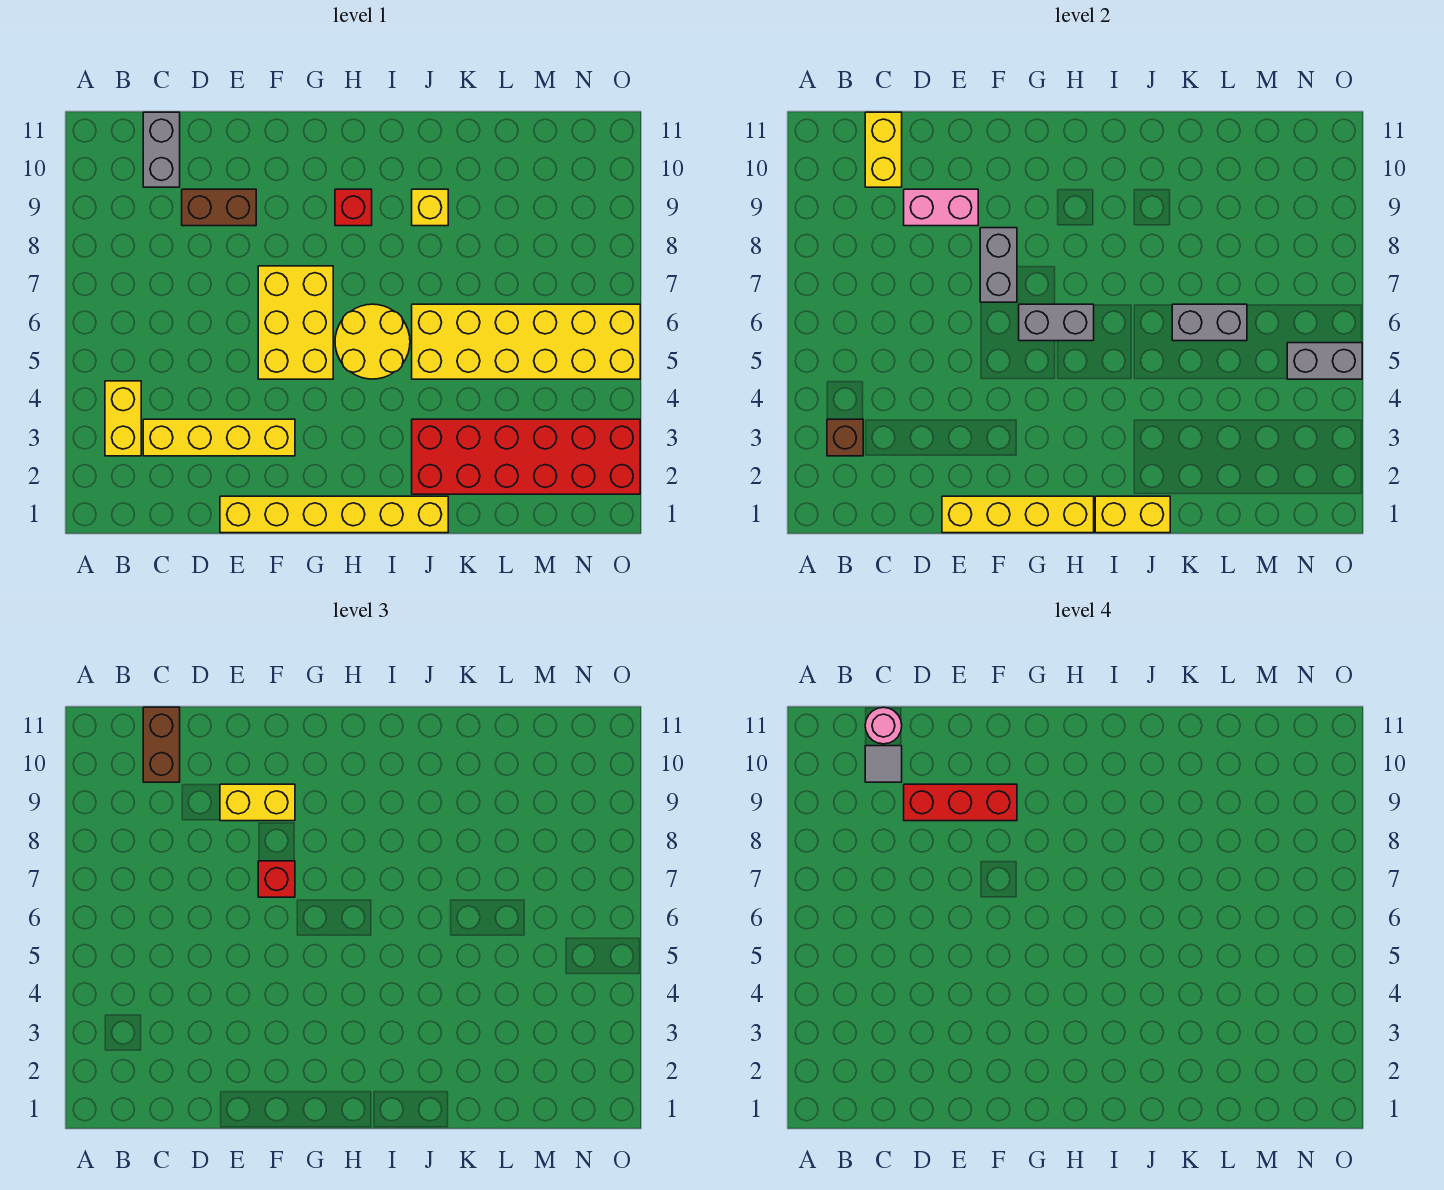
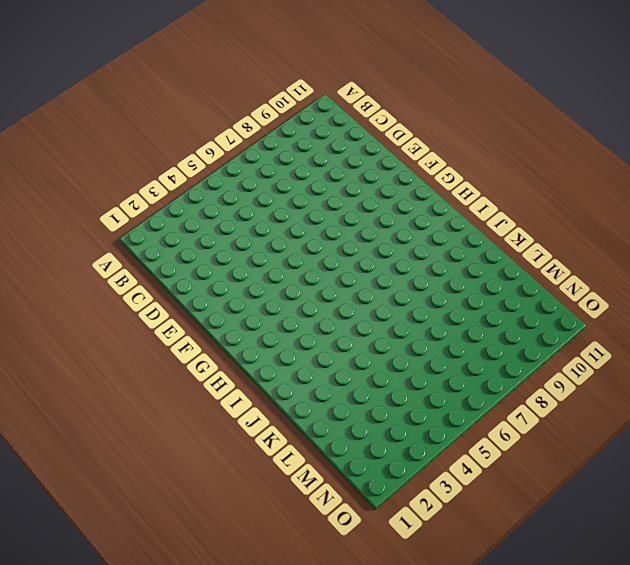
none -> yellow brick B3:B4 level 1
none -> yellow brick C3:F3 level 1
none -> grey brick C10:C11 level 1

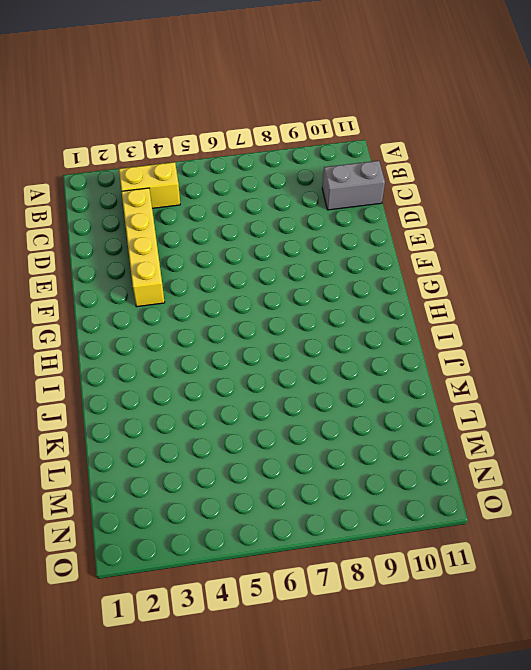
none -> brown brick D9:E9 level 1
none -> yellow brick E1:J1 level 1
none -> yellow brick F5:G7 level 1

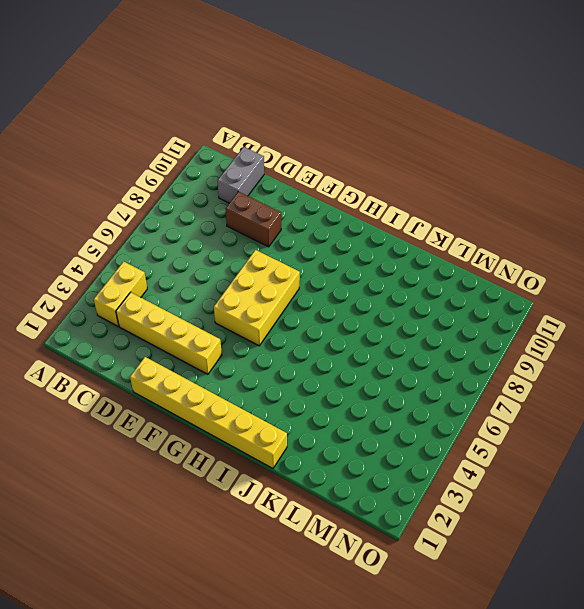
none -> yellow round brick H5:I6 level 1
none -> red brick H9 level 1
none -> red brick J2:O3 level 1

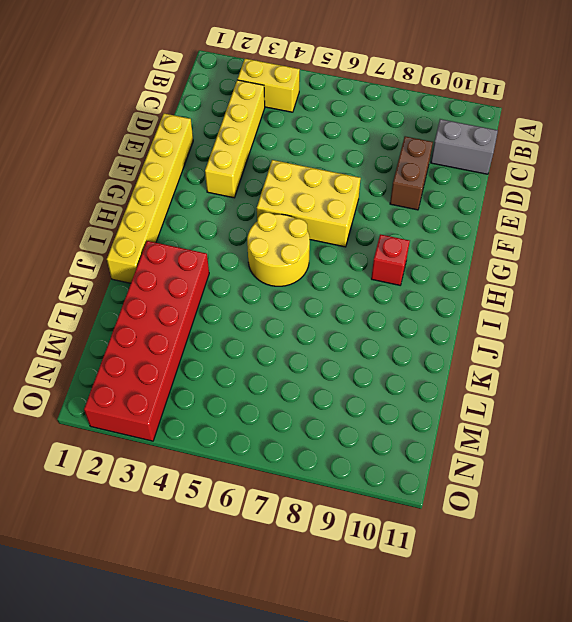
none -> yellow brick J5:O6 level 1
none -> yellow brick J9 level 1
none -> brown brick B3 level 2

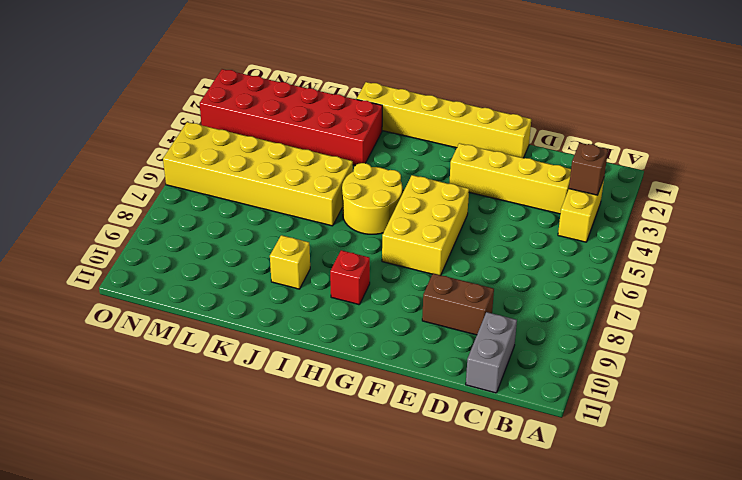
none -> yellow brick C10:C11 level 2
none -> pink brick D9:E9 level 2
none -> yellow brick E1:H1 level 2

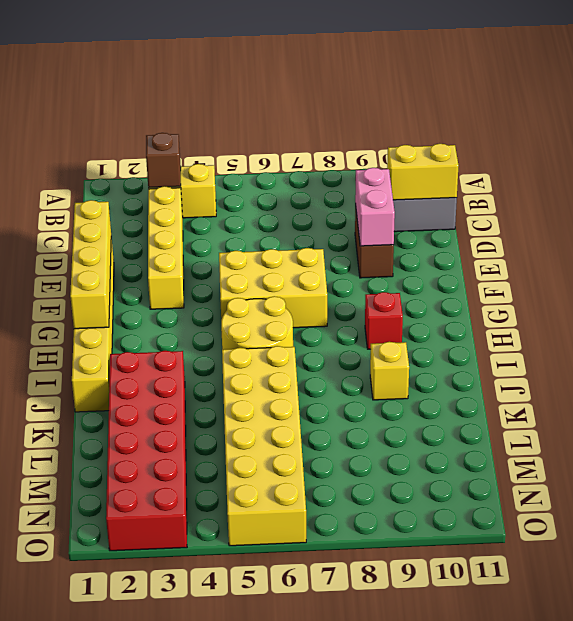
none -> grey brick F7:F8 level 2
none -> grey brick G6:H6 level 2
none -> yellow brick I1:J1 level 2

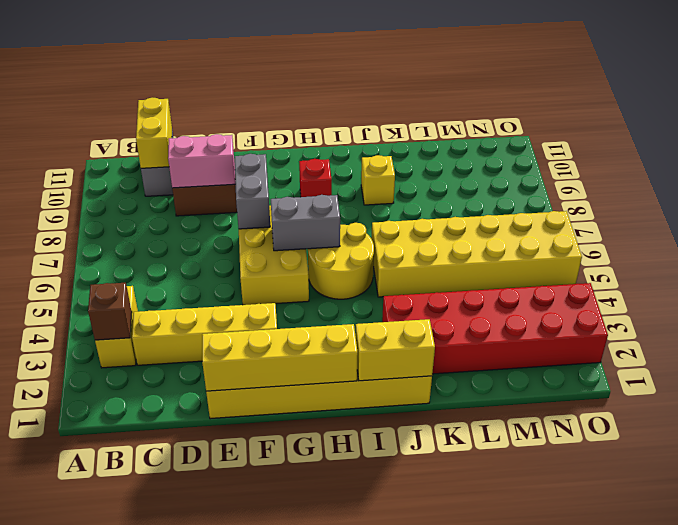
none -> grey brick K6:L6 level 2
none -> grey brick N5:O5 level 2
none -> brown brick C10:C11 level 3

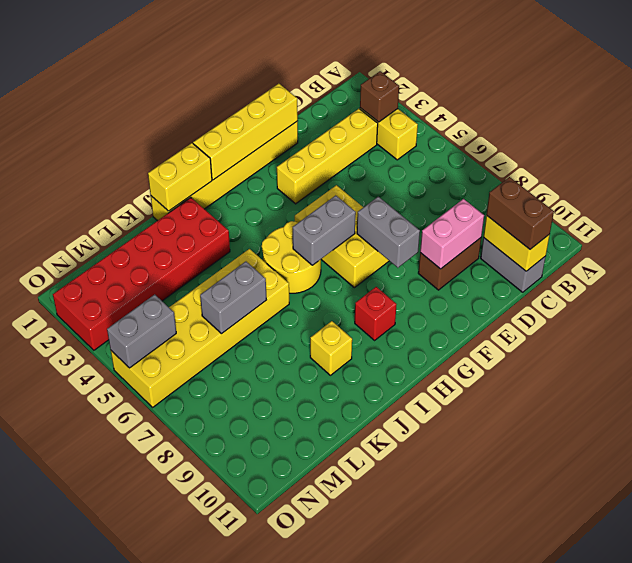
none -> yellow brick E9:F9 level 3
none -> red brick F7 level 3
none -> grey tile C10 level 4

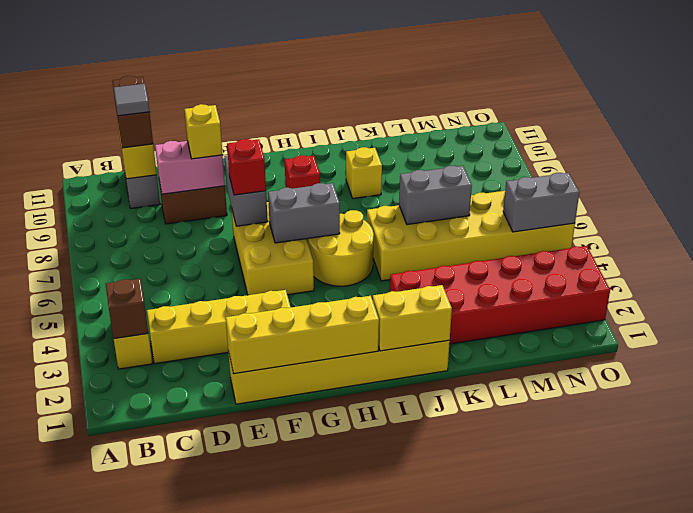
yellow brick E9 level 3 -> yellow brick E9:F9 level 3
none -> pink round brick C11 level 4
none -> red brick D9:F9 level 4

